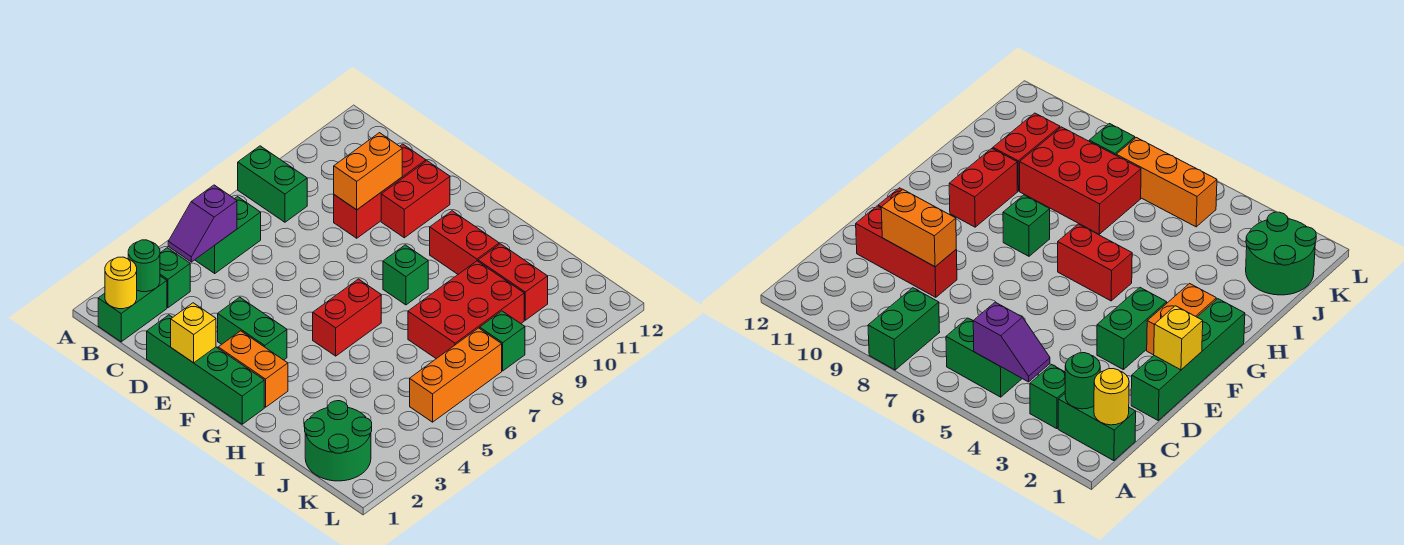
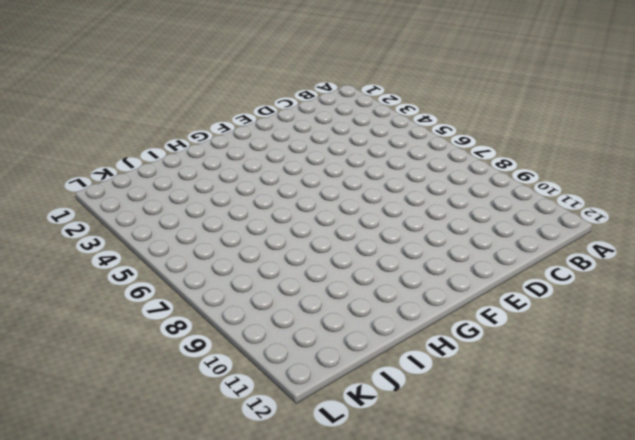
none -> green brick A8:B8 level 1
none -> green brick B1:B2 level 1
none -> green brick B3 level 1

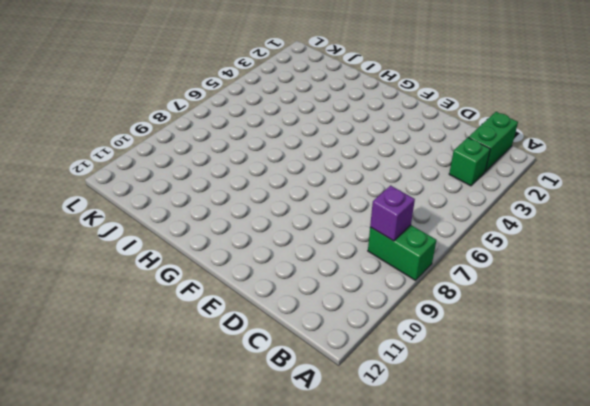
purple brick B8 level 2 -> none
none -> green brick B5:B6 level 1
none -> green brick D1:G1 level 1
none -> red brick D9:D11 level 1

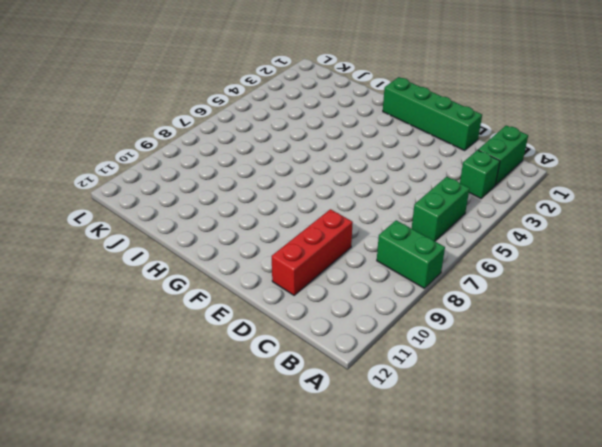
none -> green brick E3:F3 level 1
none -> red brick E10:E11 level 1
none -> orange brick F2:G2 level 1

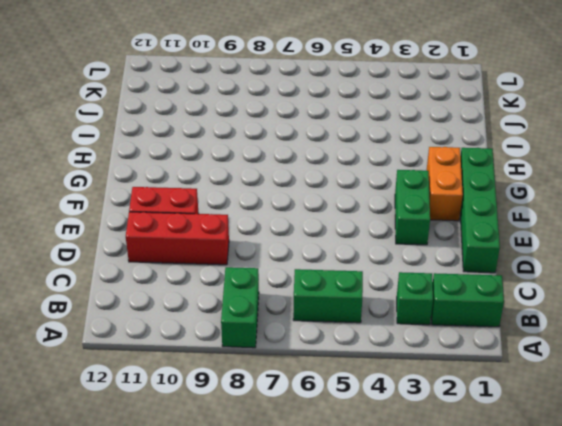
none -> red brick G5:G6 level 1
none -> green brick G8 level 1
none -> red brick G10:H10 level 1

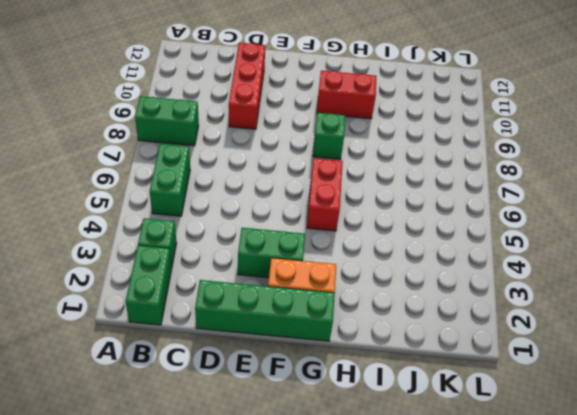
none -> red brick E10:E11 level 1
none -> red brick I7:J9 level 1
none -> red brick I10:J10 level 1

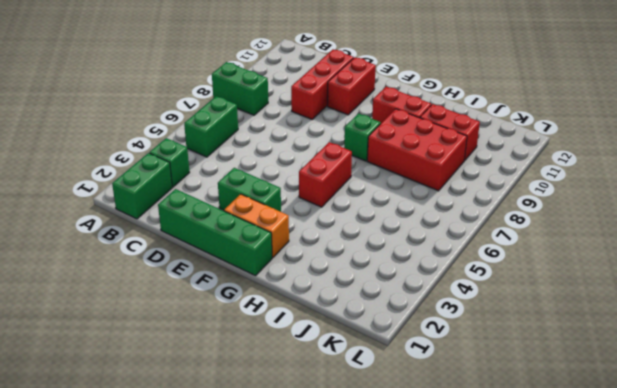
red brick H8:J9 level 1 -> red brick I7:J9 level 1
none -> green round brick J1:K2 level 1
none -> orange brick K5:K7 level 1
none -> green brick K8 level 1

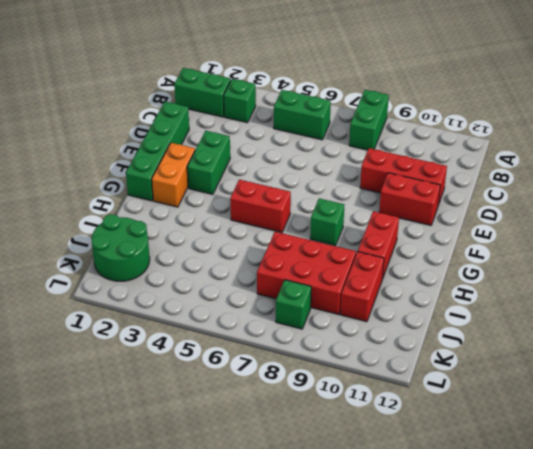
none -> orange brick K5:K7 level 1
none -> yellow round brick B1 level 2
none -> green round brick B2 level 2

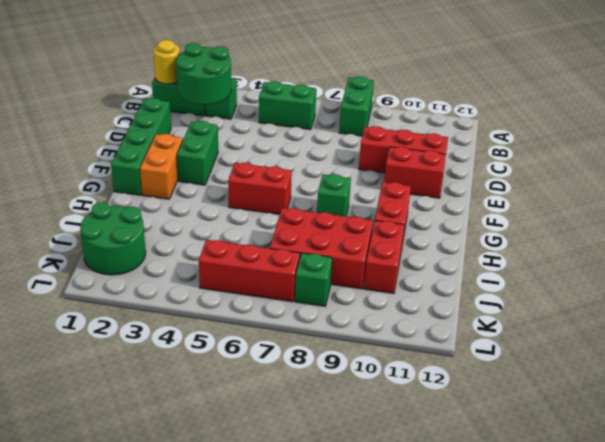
green round brick B2:C3 level 2 -> green round brick B2 level 2
red brick K5:K7 level 1 -> orange brick K5:K7 level 1
none -> purple slope B4:B5 level 2 top 5
none -> orange brick D9:D10 level 2
none -> yellow brick E1 level 2

